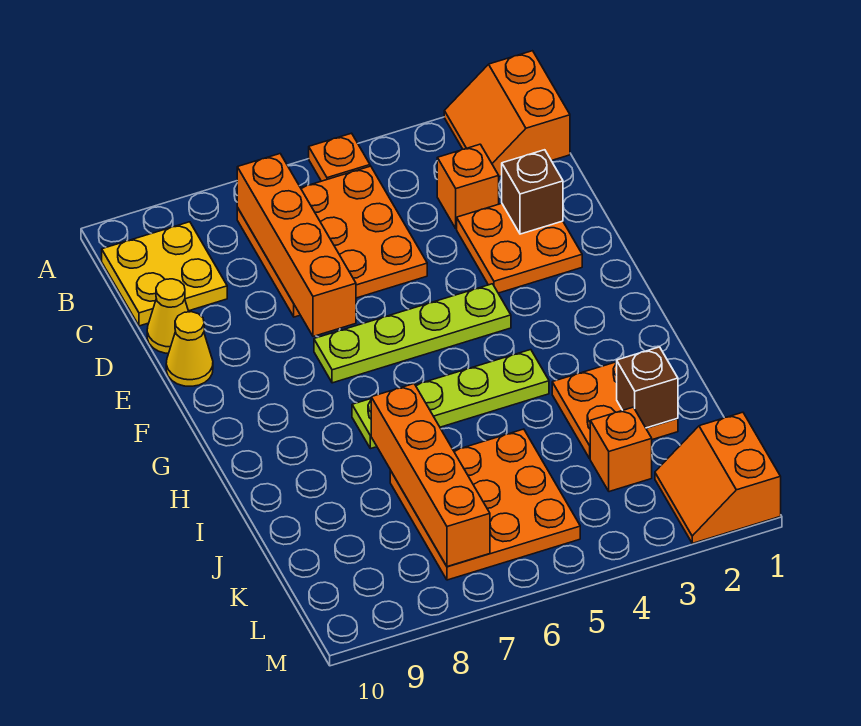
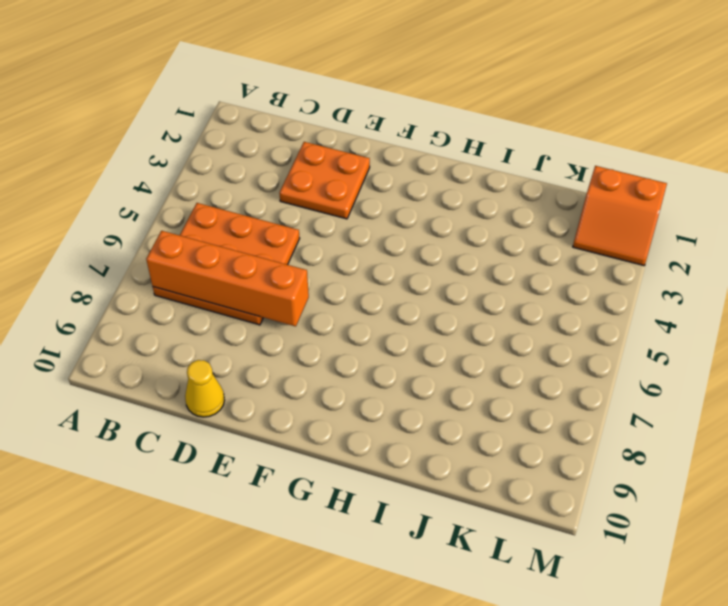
none -> orange slope A1:B2 level 1 top 1
none -> orange plate A5 level 1
none -> yellow plate B9:C10 level 1

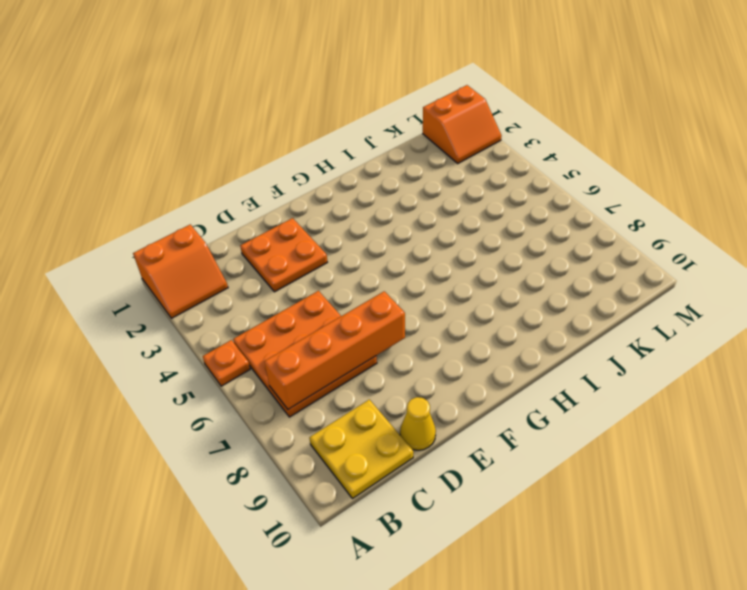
none -> orange brick C3 level 1
none -> yellow cone E10 level 1
none -> lime plate F4:F7 level 1

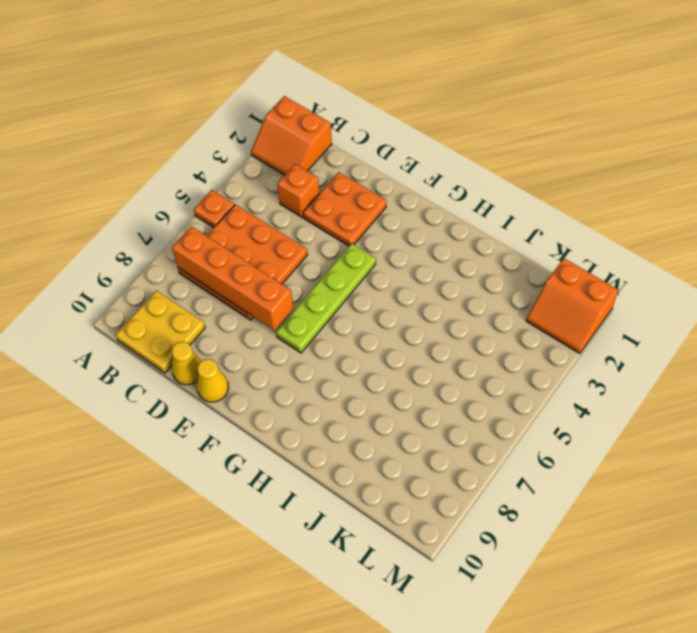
none -> lime plate H4:H7 level 1
none -> orange plate I2:J3 level 1
none -> orange plate J5:L7 level 1

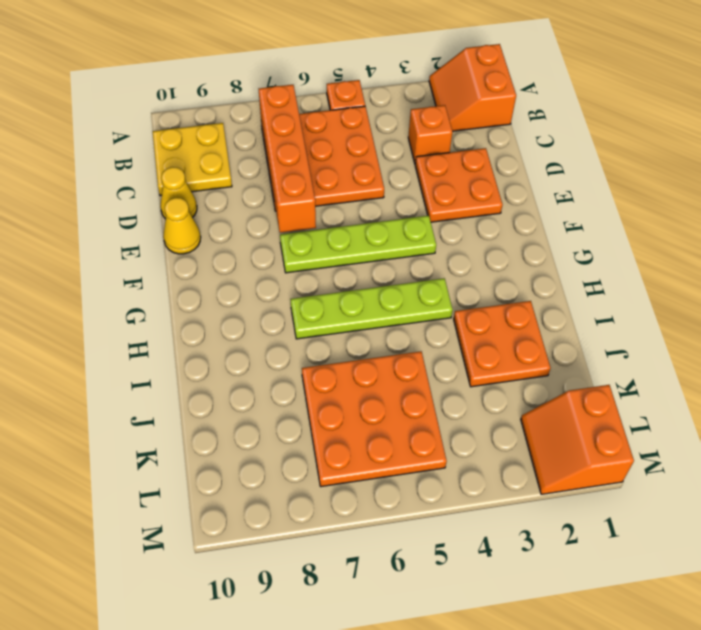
none -> orange brick K3 level 1
none -> brown brick D2 level 2
none -> orange brick I7:L7 level 2

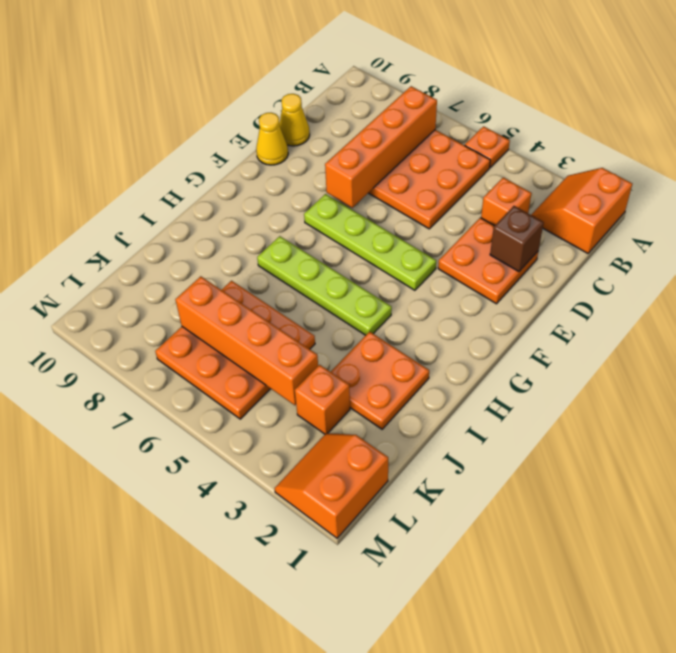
orange brick K4:K7 level 2 -> orange brick I7:L7 level 2
none -> yellow plate B9:C10 level 1
none -> brown brick J2 level 2

